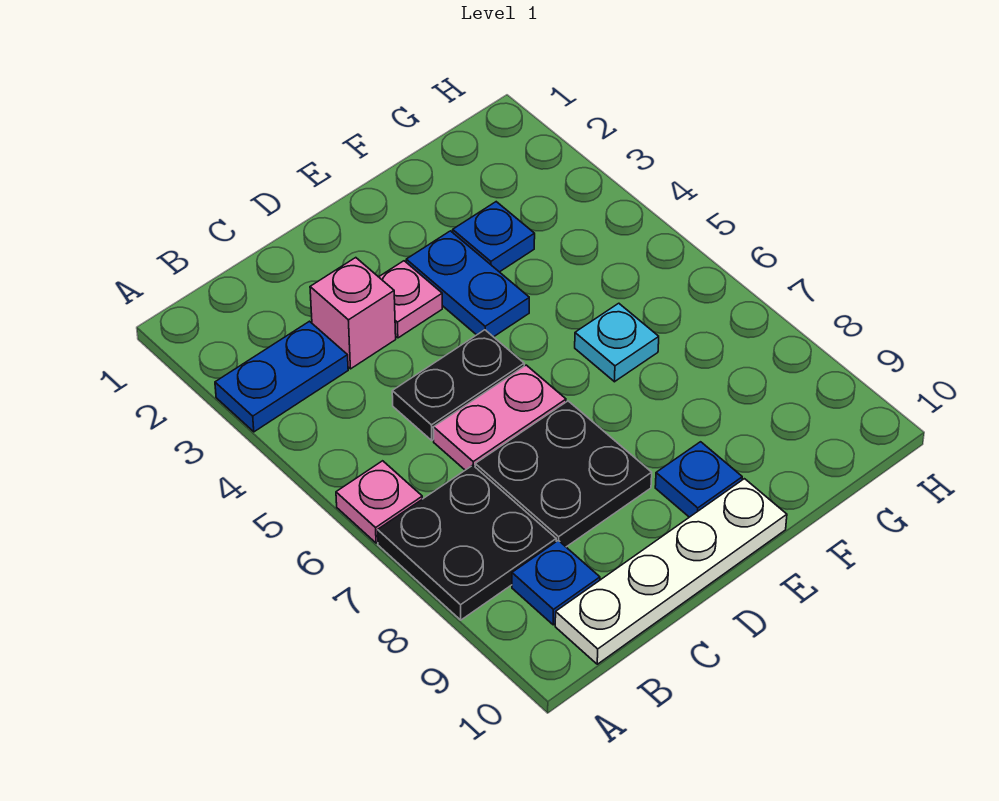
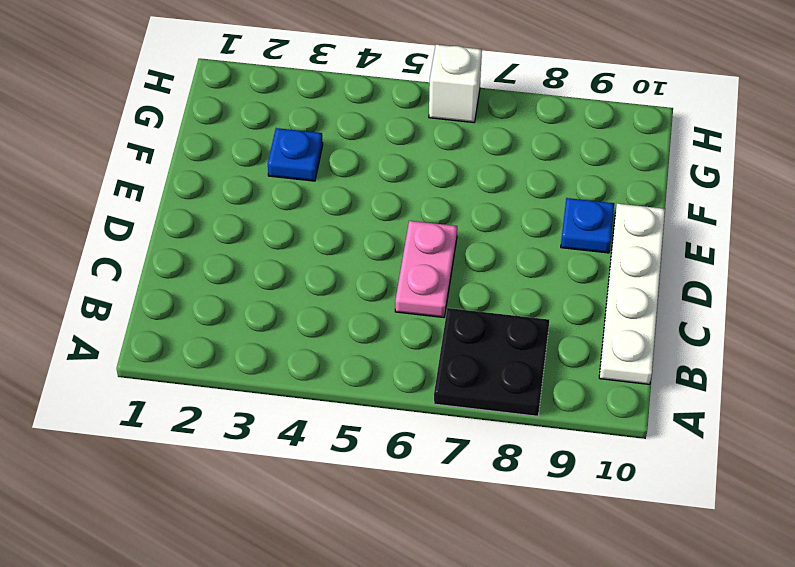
white brick H6 level 1 -> none
none -> blue plate A3:B3 level 1
none -> pink plate A6 level 1
none -> blue plate B9 level 1

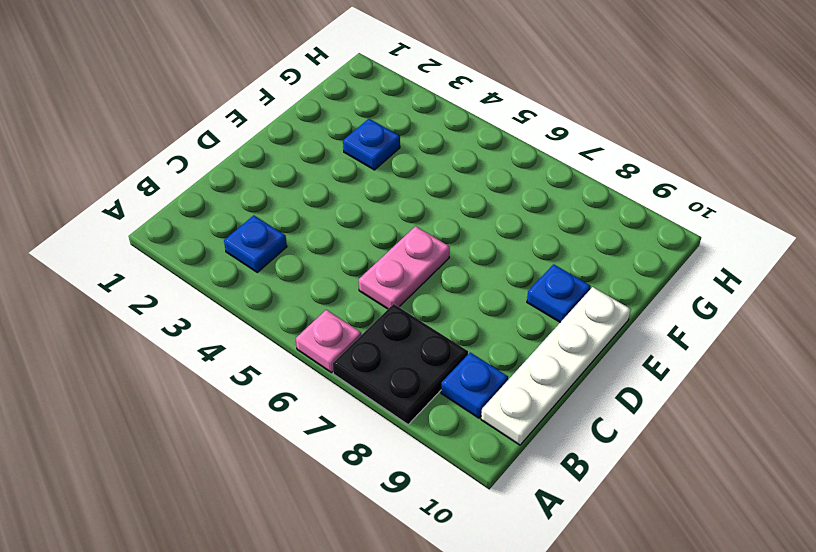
blue plate B3 level 1 -> blue plate A3:B3 level 1
none -> pink brick C3 level 1
none -> black plate C5:D5 level 1
none -> black plate C7:D8 level 1

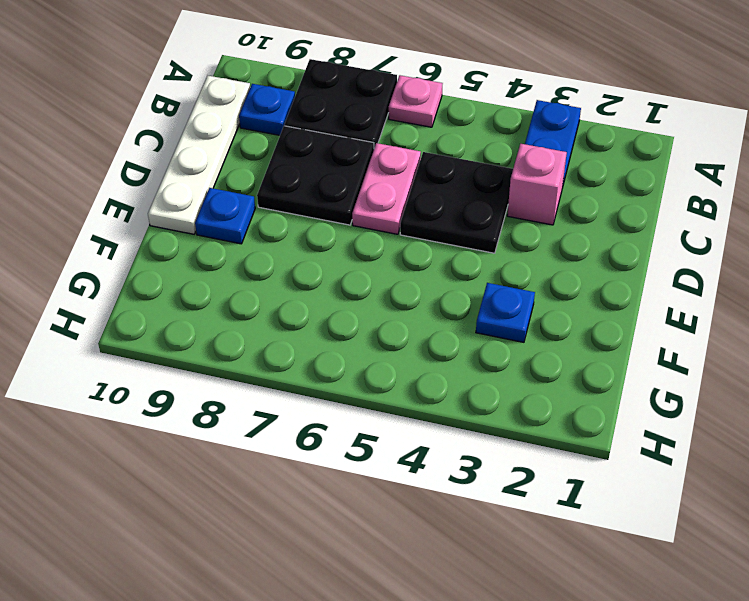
black plate C4:D5 level 1 -> black plate C5:D5 level 1
none -> pink plate D3 level 1
none -> blue plate E3:E4 level 1
none -> cyan plate F6 level 1

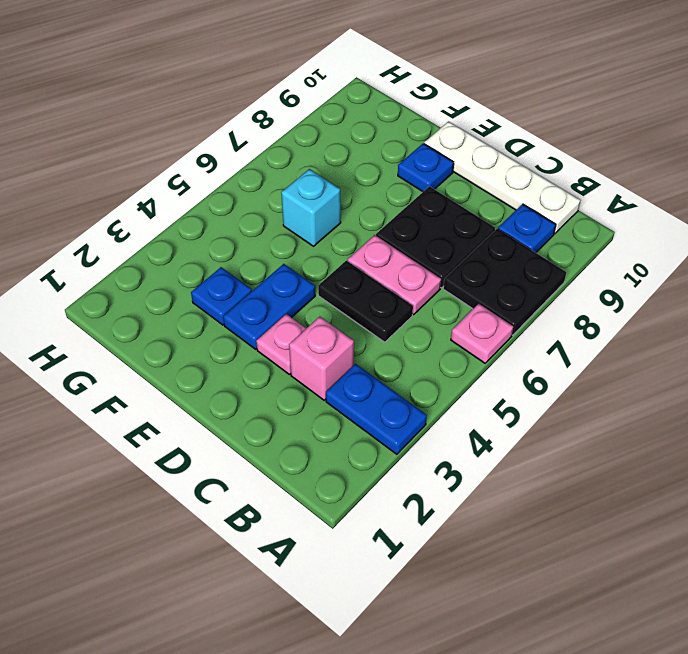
cyan brick F6 level 1 -> cyan plate F6 level 1

